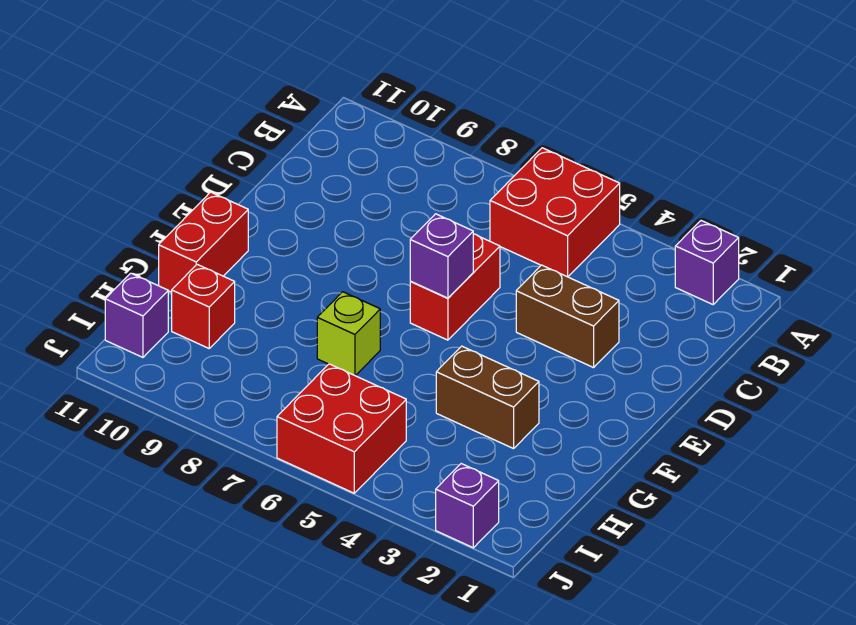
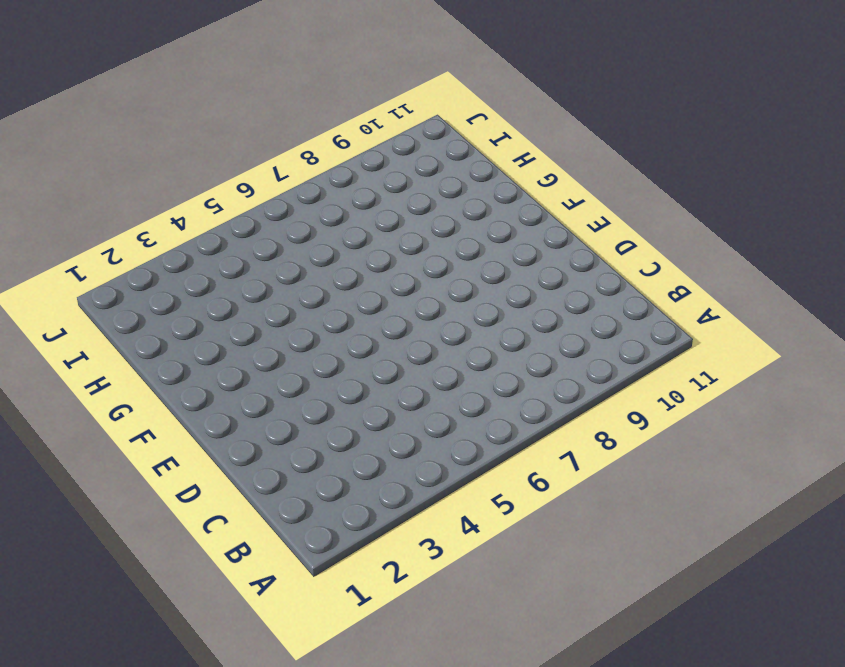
none -> purple brick A2 level 1
none -> red brick A5:B6 level 1
none -> brown brick D3:D4 level 1

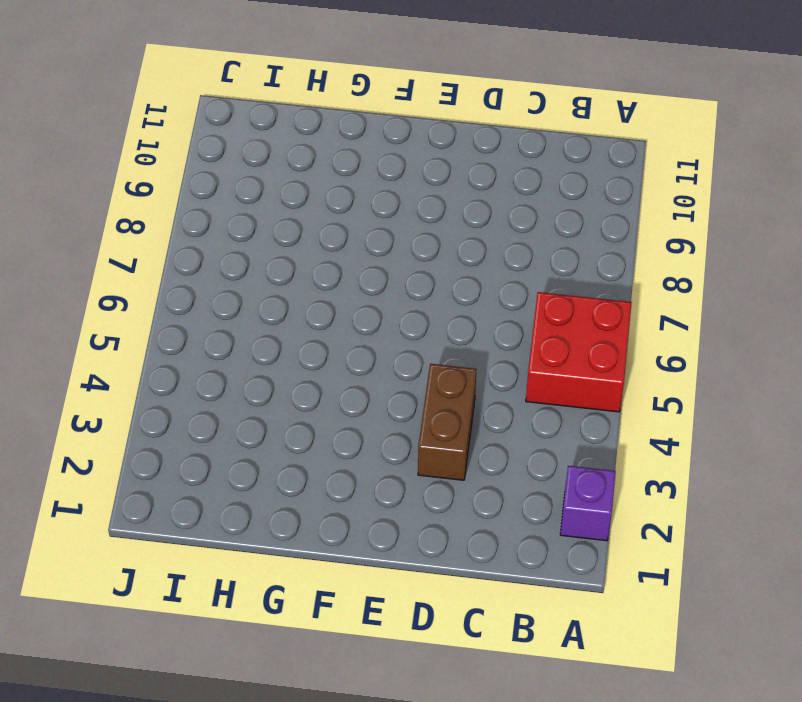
none -> red brick D6:E6 level 1
none -> red brick F11:G11 level 1
none -> brown brick G3:G4 level 1

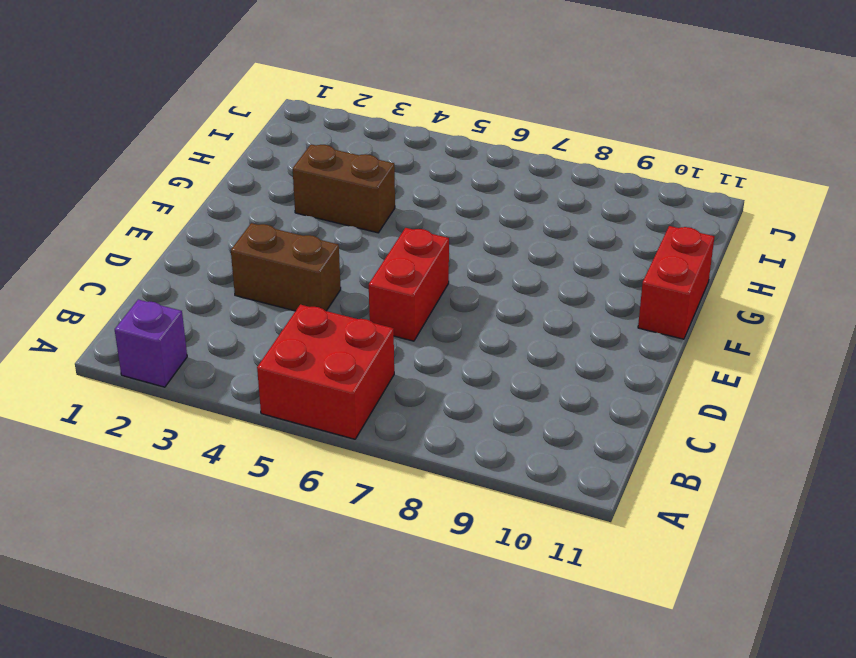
none -> lime brick G7 level 1
none -> red brick H10 level 1
none -> red brick I5:J6 level 1

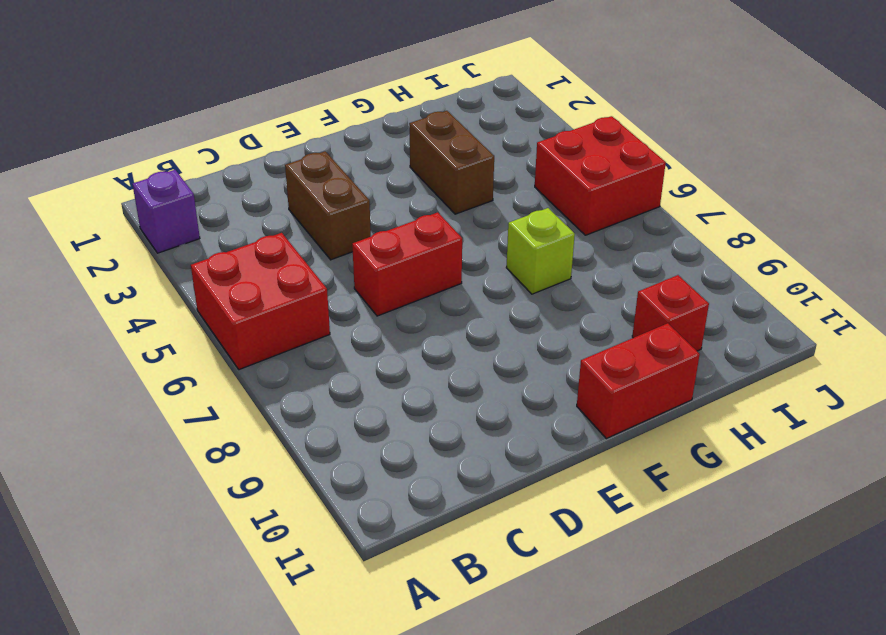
none -> purple brick I11 level 1
none -> purple brick J2 level 1
none -> purple brick E6 level 2

